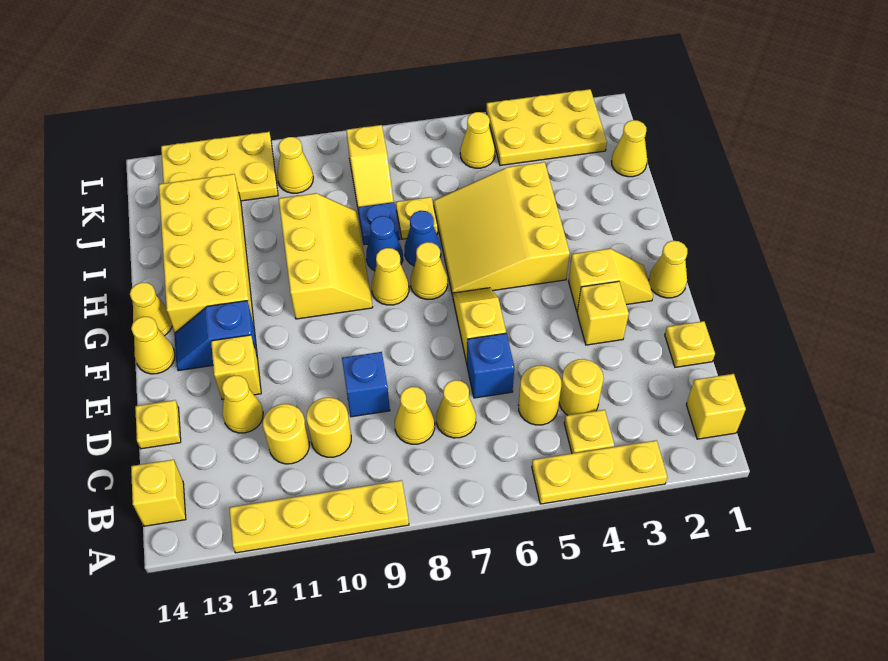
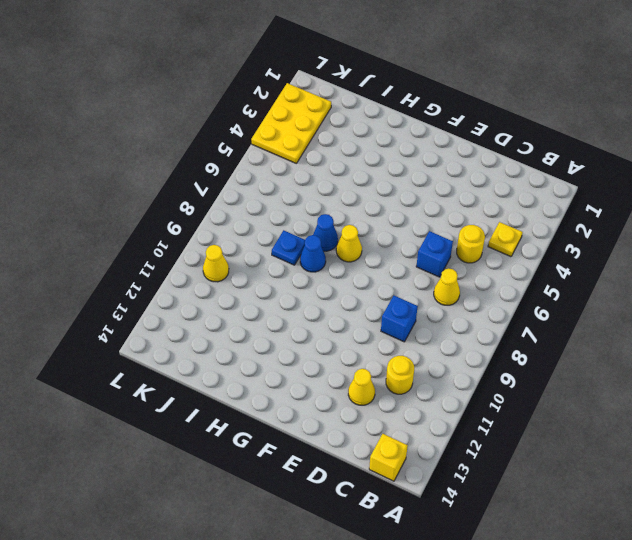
none -> yellow plate A3:A5 level 1
none -> yellow plate A9:A12 level 1
none -> yellow brick B1 level 1
none -> yellow round brick C4 level 1

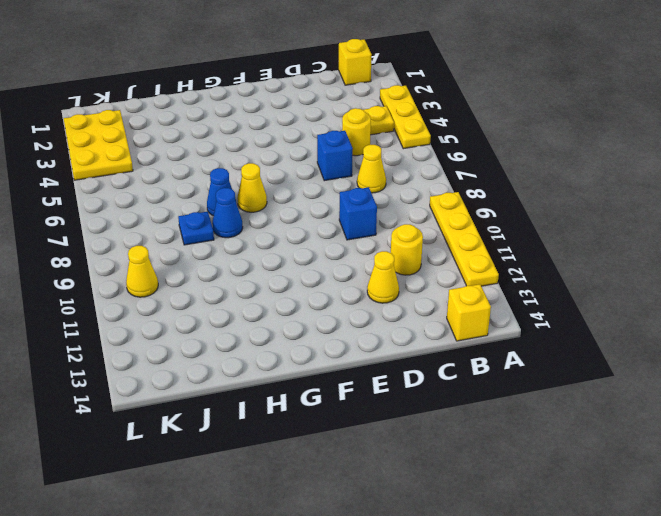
none -> yellow round brick C4 level 1
none -> yellow cone C8 level 1
none -> yellow round brick C10 level 1
none -> yellow plate D1 level 1

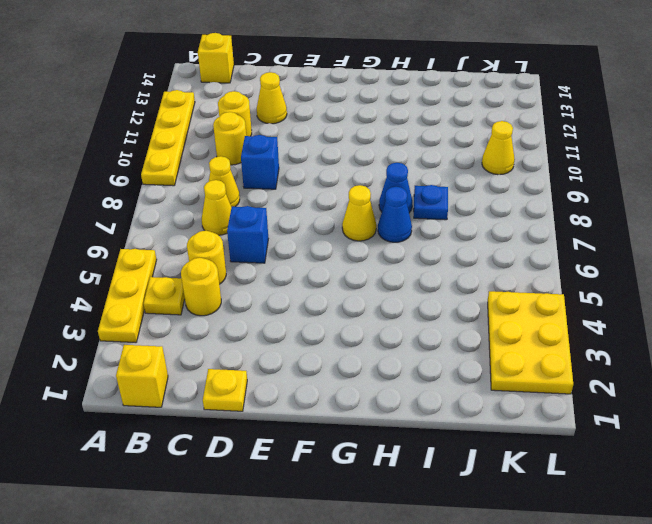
none -> yellow plate D14 level 1
none -> yellow brick E3 level 1
none -> yellow slope E6:F6 level 1 top E
none -> yellow brick E12 level 1

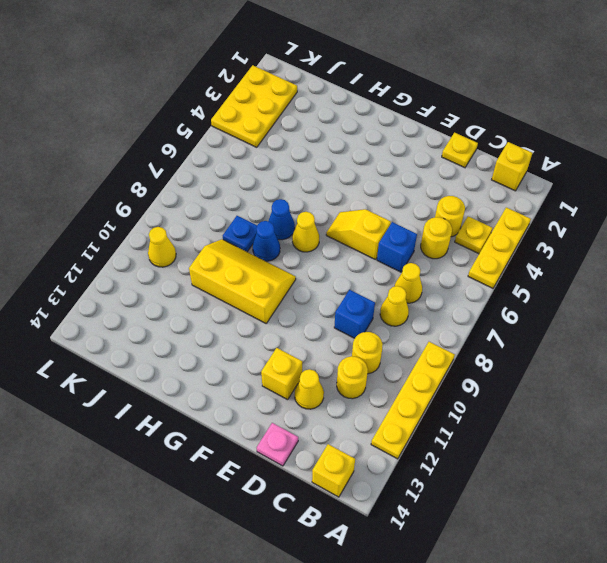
pink plate D14 level 1 -> yellow plate D14 level 1
none -> yellow brick E3 level 1
none -> yellow cone F1 level 1
none -> yellow slope F2:F3 level 1 top 3
none -> blue slope F12:F13 level 1 top 12

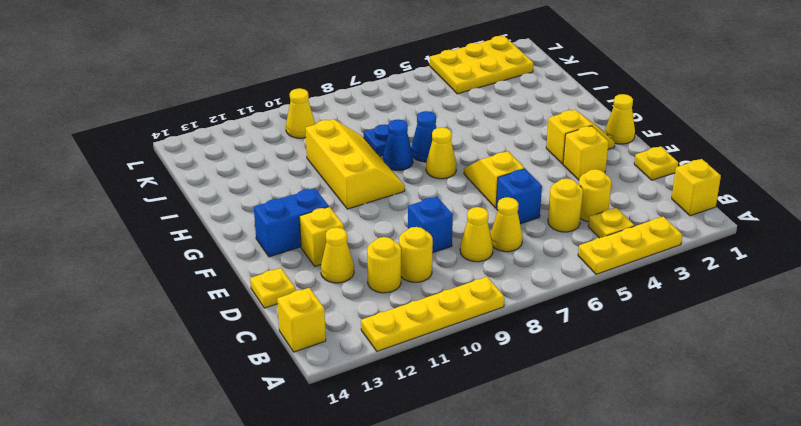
blue brick F12:F13 level 1 -> blue slope F12:F13 level 1 top 12
none -> yellow cone F14 level 1
none -> yellow slope G4:I6 level 1 top 4
none -> yellow cone G8 level 1
none -> yellow brick G12:J13 level 1

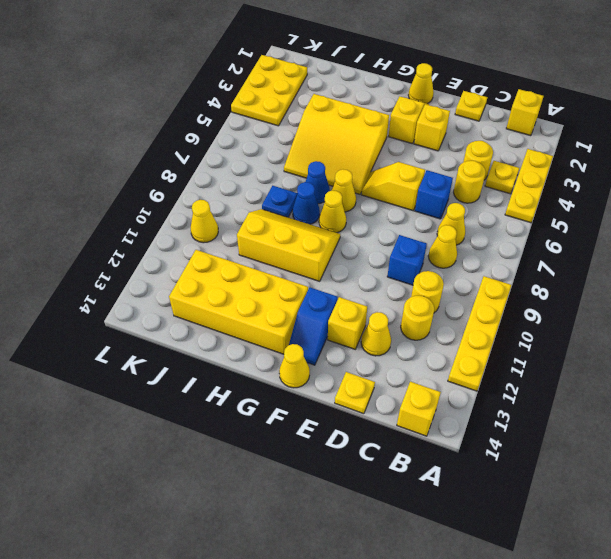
none -> yellow cone G14 level 1
none -> yellow plate I7 level 1
none -> yellow cone J1 level 1
none -> yellow slope J8:K8 level 1 top K

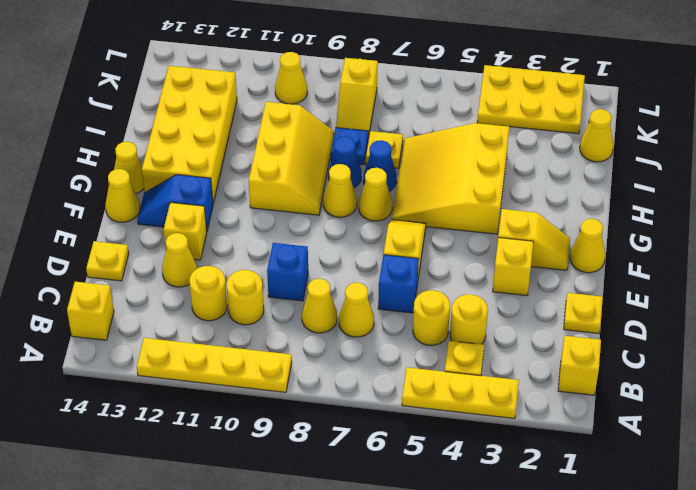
none -> yellow cone K5 level 1
none -> yellow plate K11:L13 level 1

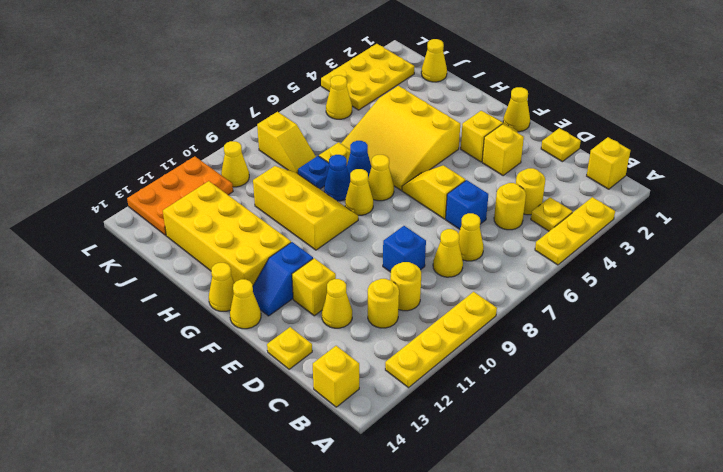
orange plate K11:L13 level 1 -> yellow plate K11:L13 level 1

